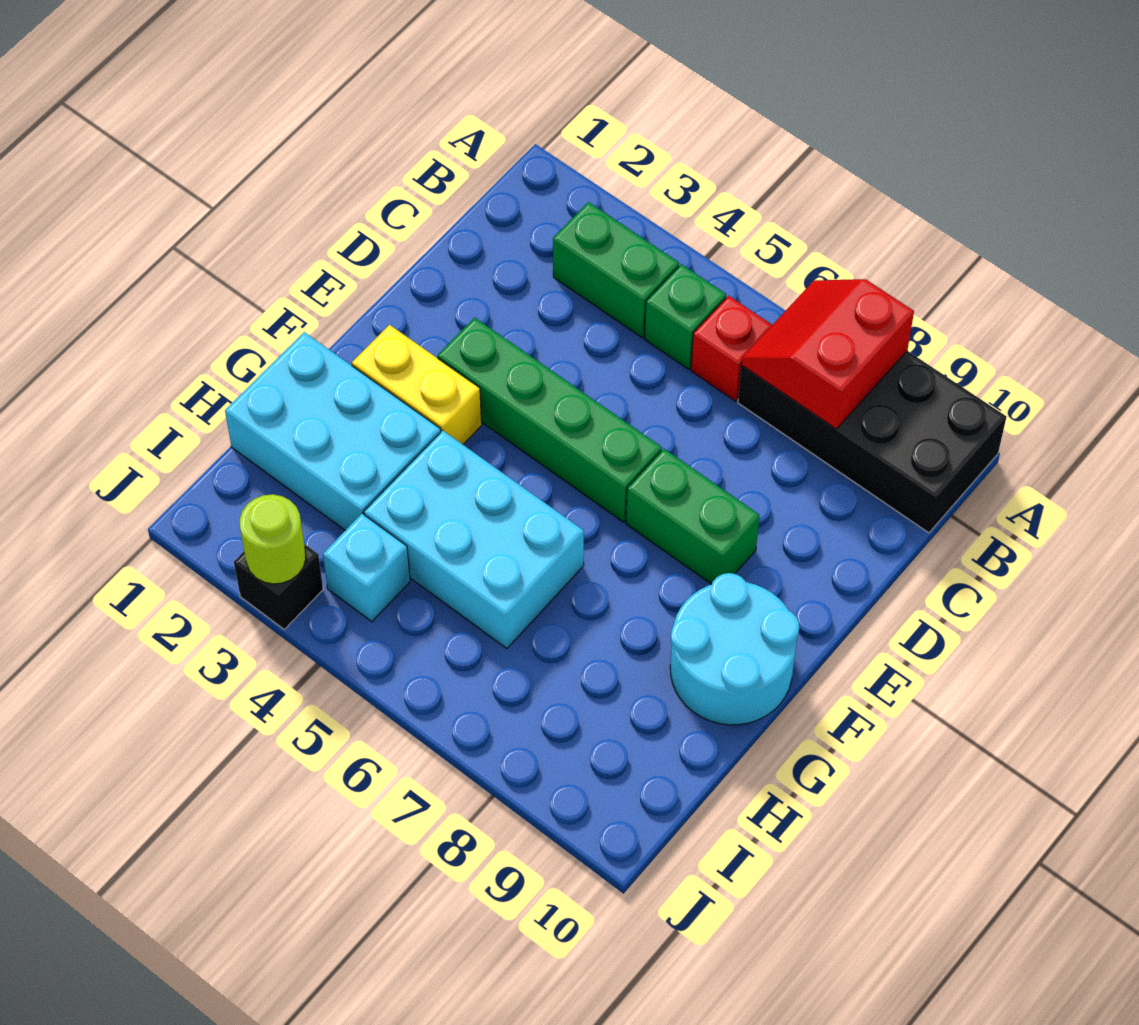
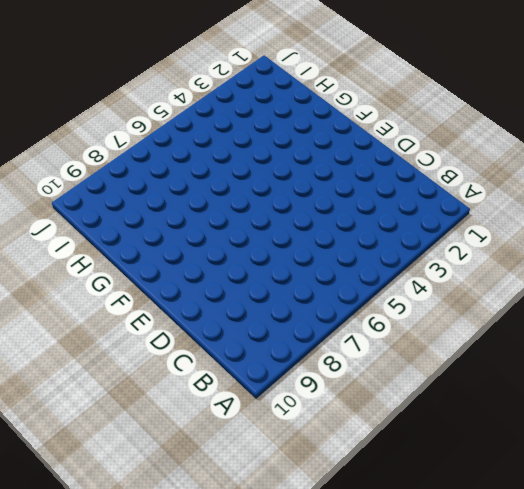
none -> black brick A7:B10 level 1
none -> green brick B3:B4 level 1
none -> green brick B5 level 1

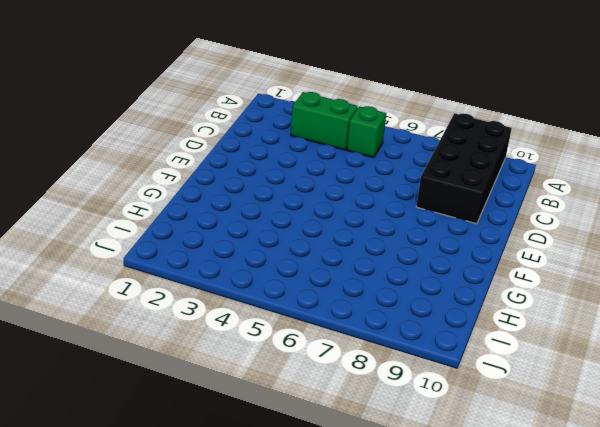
black brick A8:D9 level 1 -> black brick A7:B10 level 1
none -> red brick B6 level 1
none -> green brick E3:E6 level 1
none -> green brick E7:E8 level 1

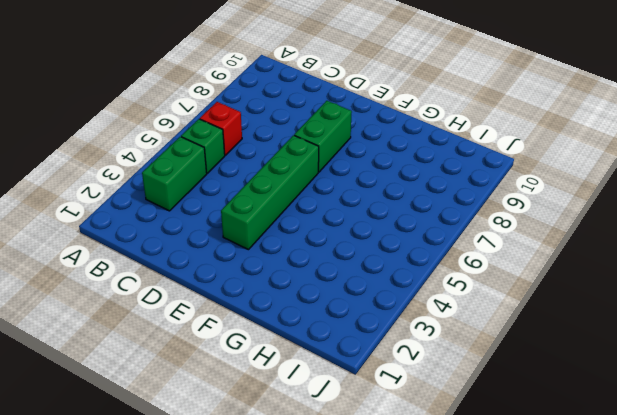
none -> black brick A7:B10 level 1
none -> yellow brick F2:F3 level 1
none -> cyan round brick F9:G10 level 1

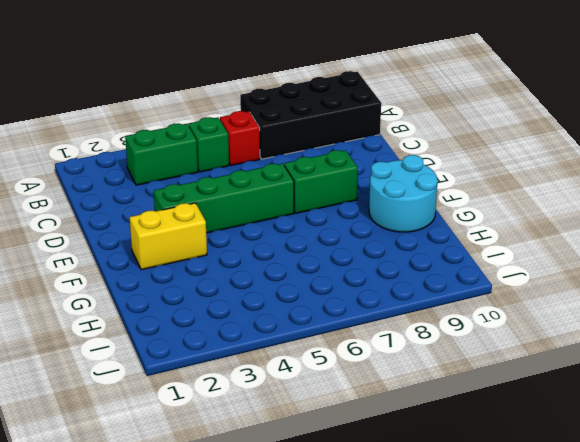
none -> cyan brick G1:H3 level 1
none -> cyan brick G4:H6 level 1
none -> cyan brick I4 level 1

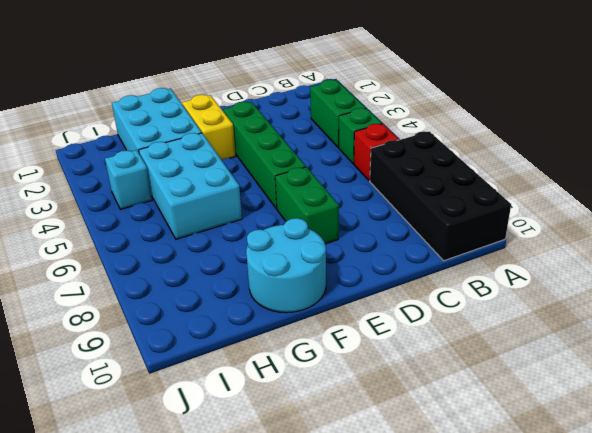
none -> black brick J3 level 1
none -> red slope A7:B8 level 2 top 8
none -> lime round brick J3 level 2

